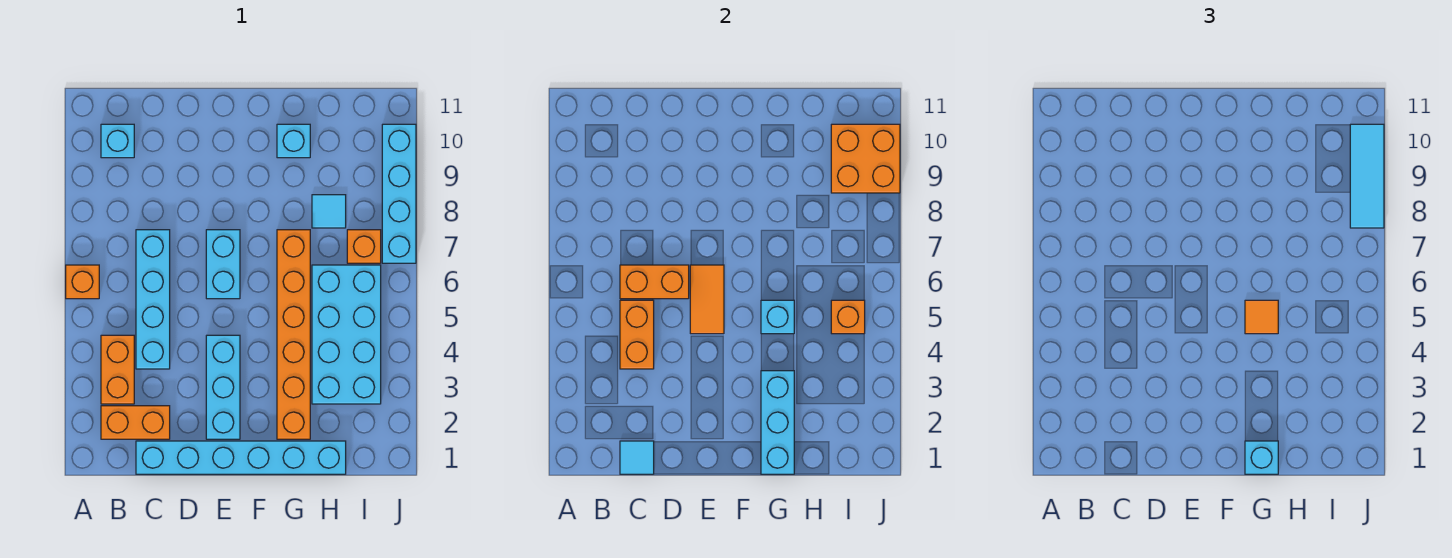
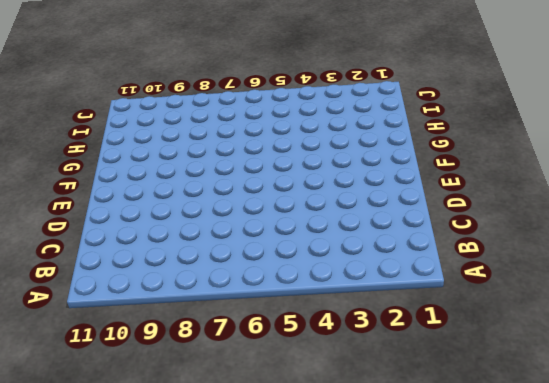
none -> orange brick A6 level 1
none -> orange brick B2:C2 level 1
none -> orange brick B3:B4 level 1

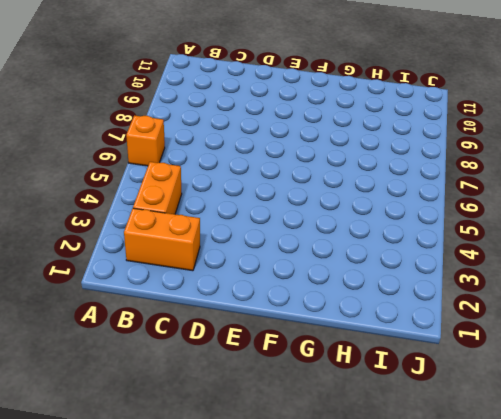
none -> cyan brick B10 level 1
none -> cyan brick C1:H1 level 1
none -> cyan brick C4:C7 level 1

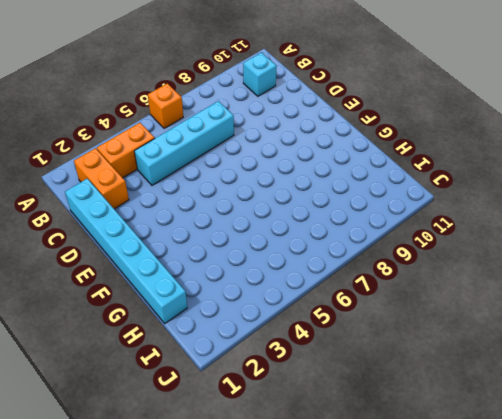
none -> cyan brick E2:E4 level 1
none -> cyan brick E6:E7 level 1
none -> orange brick G2:G7 level 1

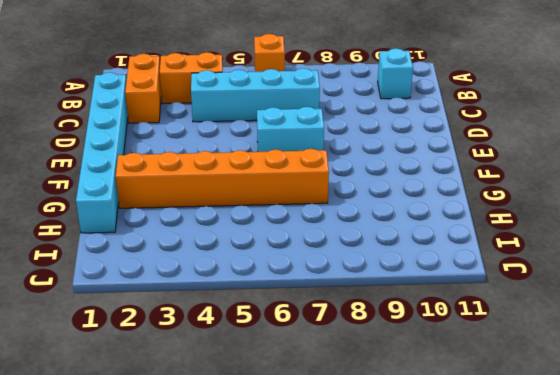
none -> cyan brick E2:E4 level 1
none -> cyan brick G10 level 1
none -> cyan brick H3:I6 level 1

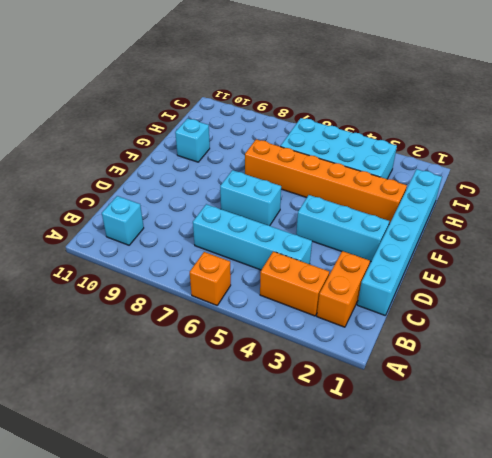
none -> cyan tile H8 level 1
none -> orange brick I7 level 1
none -> cyan brick J7:J10 level 1

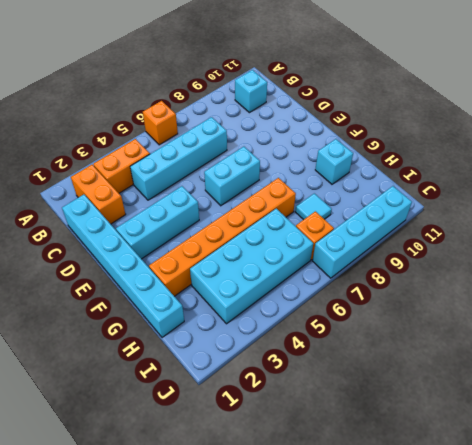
none -> cyan tile C1 level 2
none -> orange brick C4:C5 level 2
none -> orange brick C6:D6 level 2

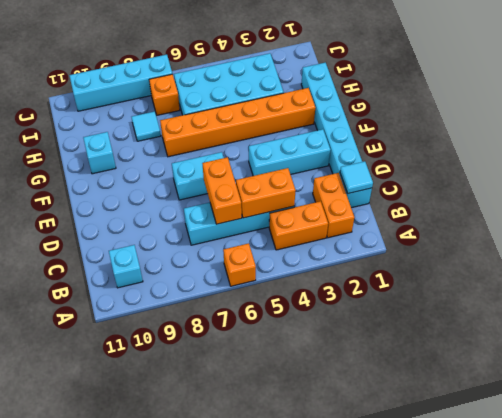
none -> orange tile E5:E6 level 2
none -> cyan brick G1:G3 level 2
none -> cyan brick G5 level 2

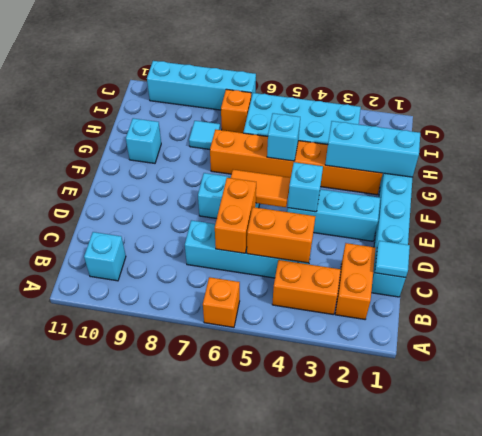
cyan brick E4 level 2 -> cyan brick G1 level 3
none -> orange brick I5 level 2
none -> orange brick I9:J10 level 2
none -> orange tile G5 level 3

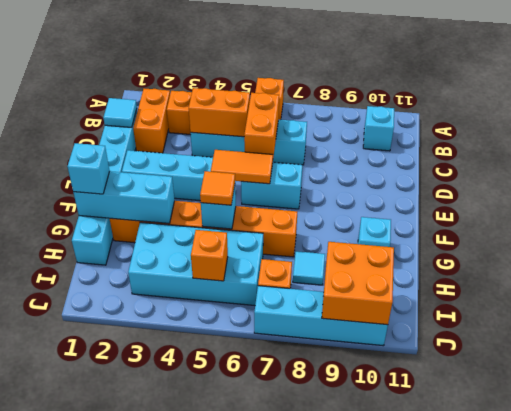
none -> cyan tile J8:J10 level 3

